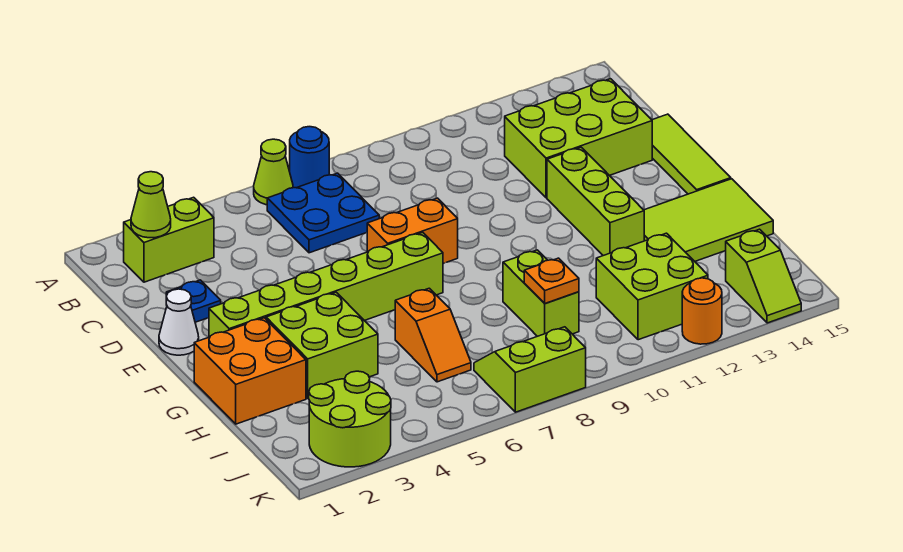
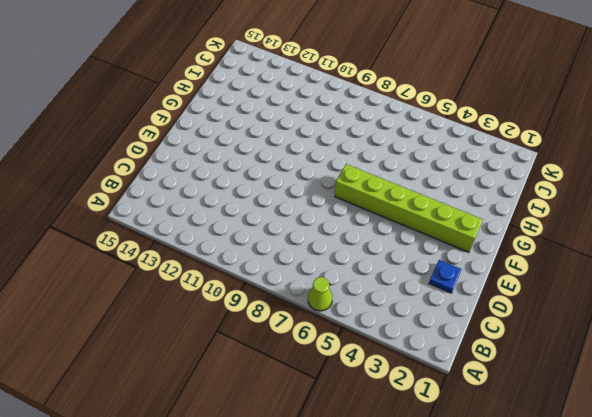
none -> blue round brick A7 level 1
none -> lime brick B2:B3 level 1
none -> blue plate B6:C7 level 1

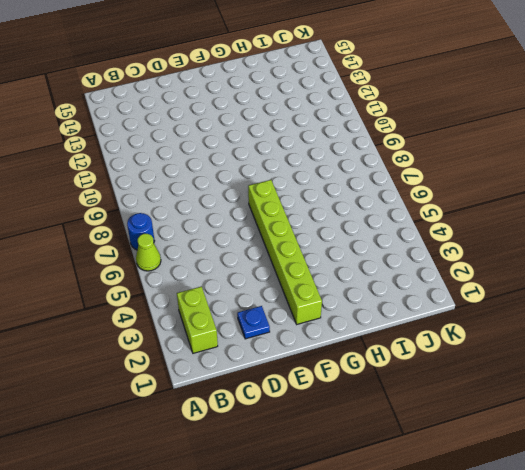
none -> blue plate B6:C7 level 1
none -> lime brick C12:D14 level 1
none -> lime tile D15:F15 level 1

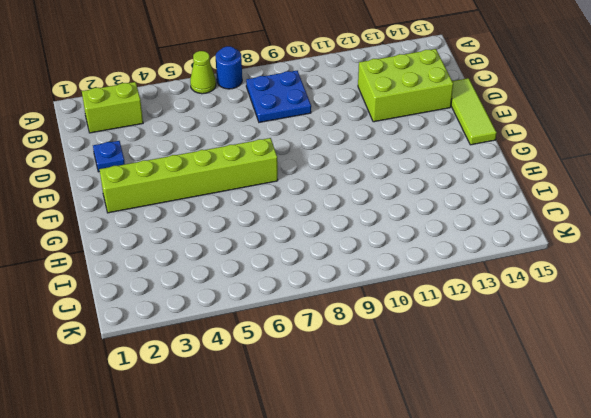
blue plate B8:C9 level 1 -> blue plate B6:C7 level 1
none -> white cone E1 level 1
none -> orange brick E7:E8 level 1
none -> lime brick E12:G12 level 1

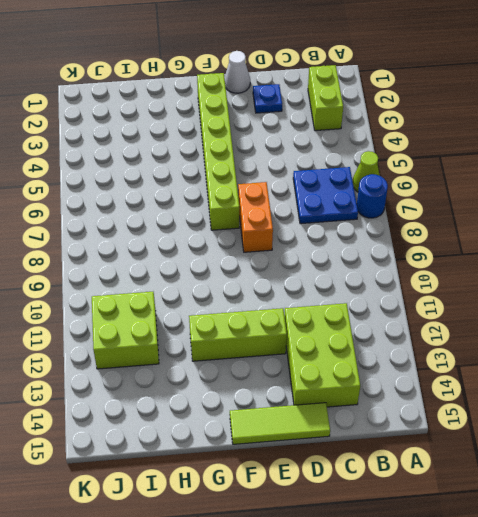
none -> orange brick G1:H2 level 1
none -> lime brick G3:H4 level 1
none -> lime tile G13:H15 level 1

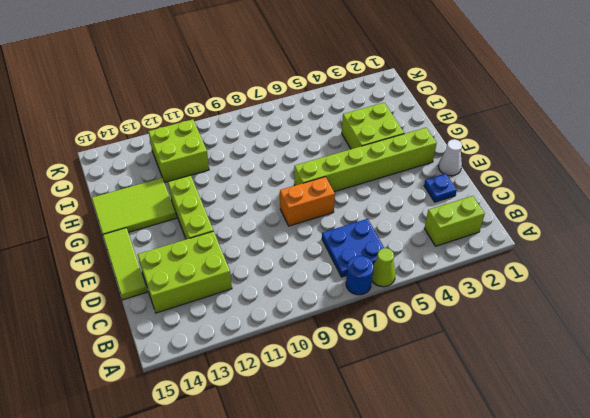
none -> orange brick G1:H2 level 1
none -> orange slope H6:I6 level 1 top H
none -> lime brick H9:I9 level 1

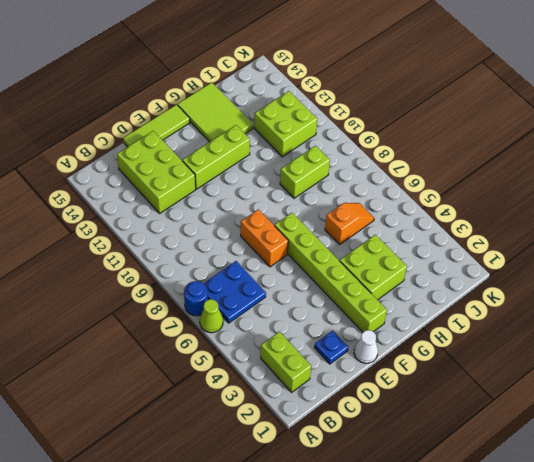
none -> orange brick G1:H2 level 1
none -> lime round brick J2:K3 level 1
none -> lime slope J7:K8 level 1 top K

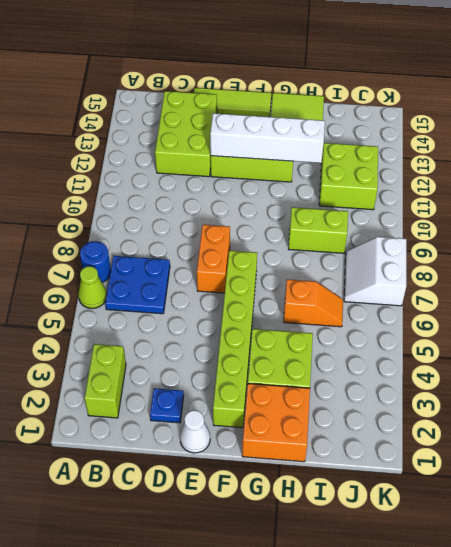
white brick E12:H12 level 2 -> none
white slope J7:K8 level 1 top K -> lime slope J7:K8 level 1 top K
none -> lime round brick J2:K3 level 1
none -> lime slope J14:K14 level 1 top J
none -> orange round brick K12 level 1

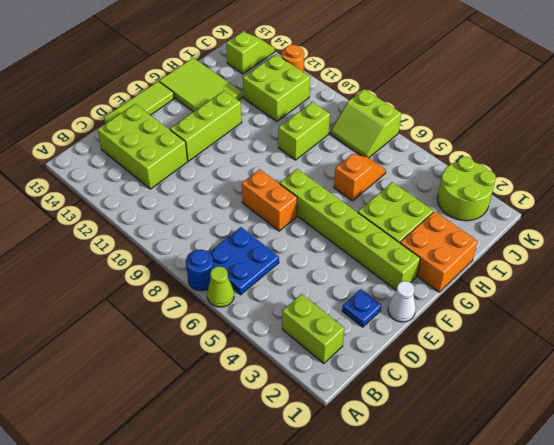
none -> lime cone B2 level 2
none -> orange plate I9 level 2

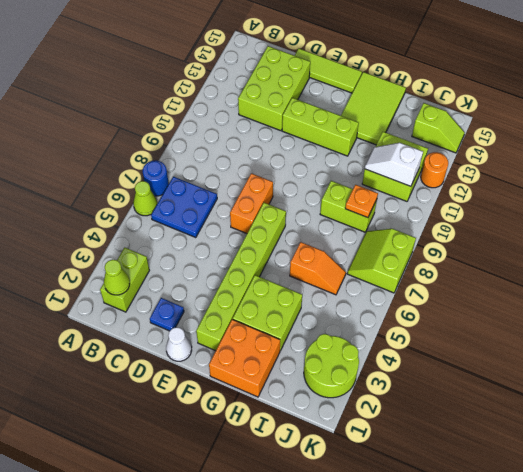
white slope I11:J11 level 2 top J -> none

